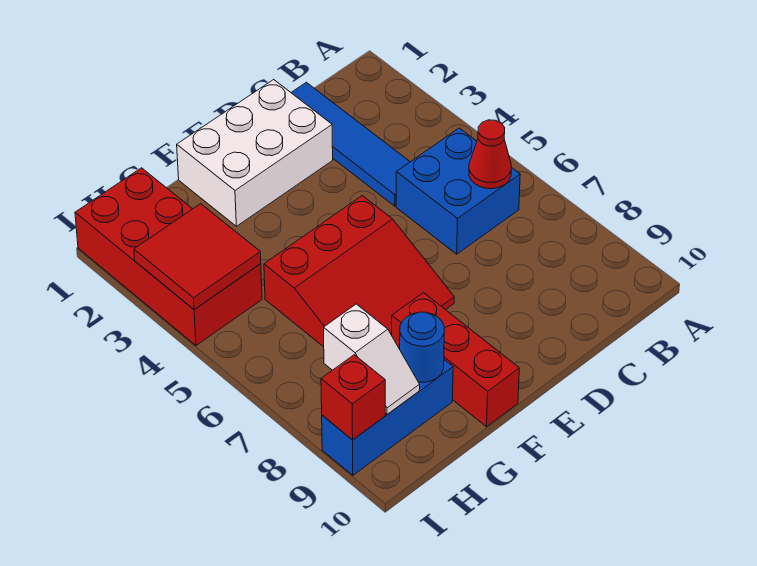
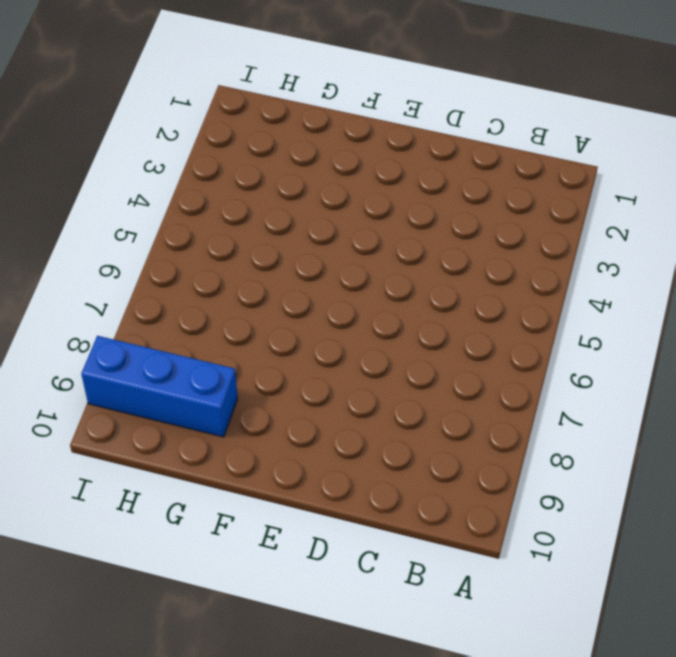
none -> blue brick B5:C6 level 1
none -> blue tile C1:C4 level 1
none -> white brick D1:F2 level 1

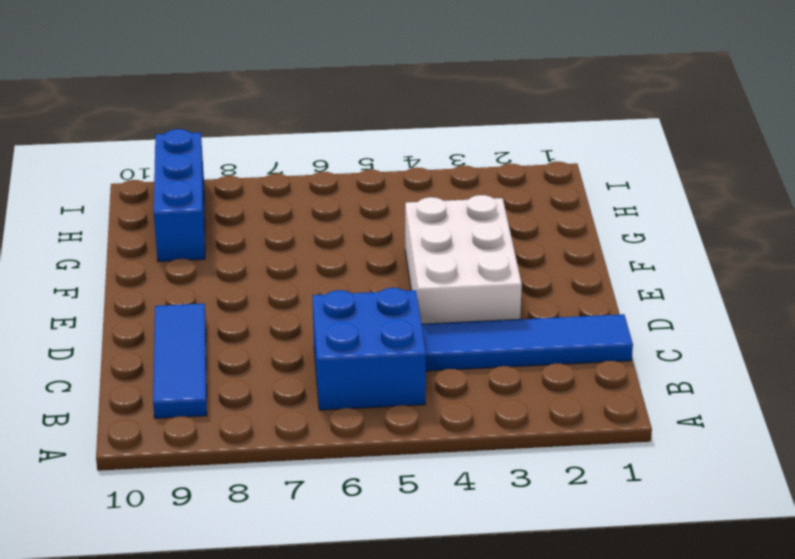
blue tile B9:D9 level 1 -> none
white brick D3:F4 level 1 -> white brick D1:F2 level 1
none -> red slope E5:G7 level 1 top 5
none -> red brick F8:F10 level 1
none -> red brick H1:I4 level 1

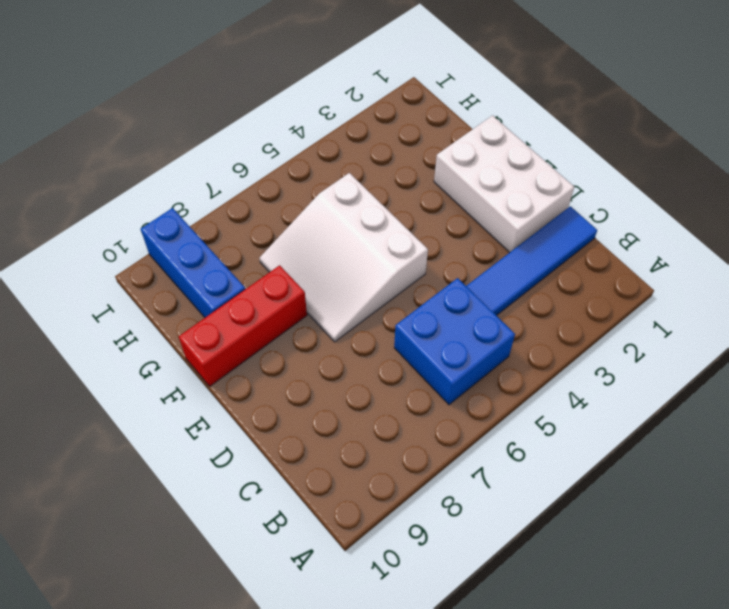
white slope E5:G7 level 1 top 5 -> red slope E5:G7 level 1 top 5
none -> red brick H1:I4 level 1
none -> red cone B6 level 2
none -> blue round brick G9 level 2

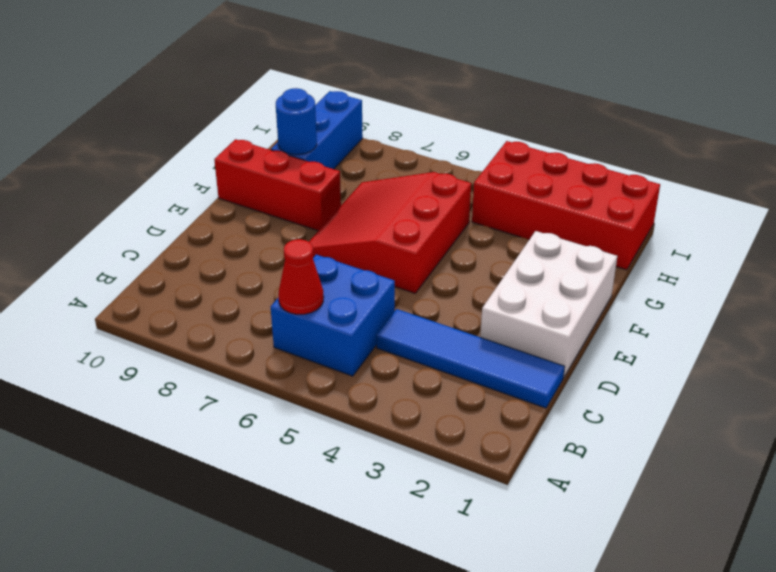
none -> red tile H3:I4 level 2
none -> white slope H8:H9 level 2 top 8
none -> red brick I9 level 2

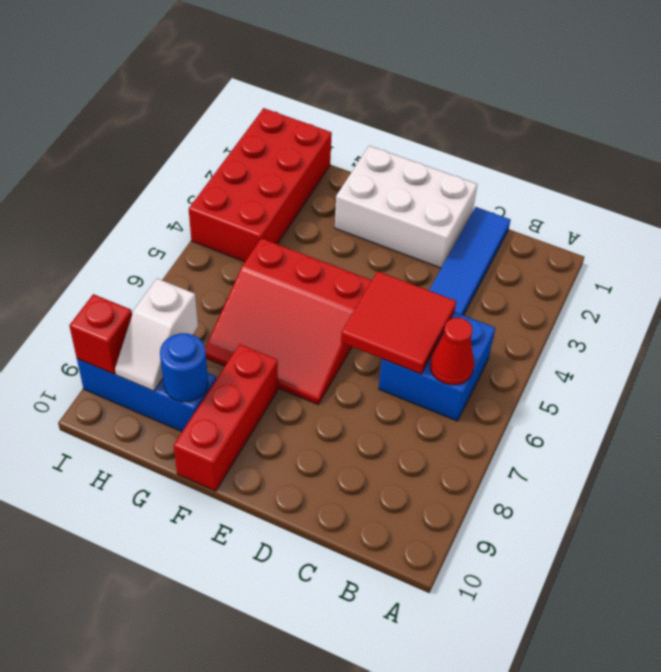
red tile C5:D6 level 2 -> red tile H3:I4 level 2

